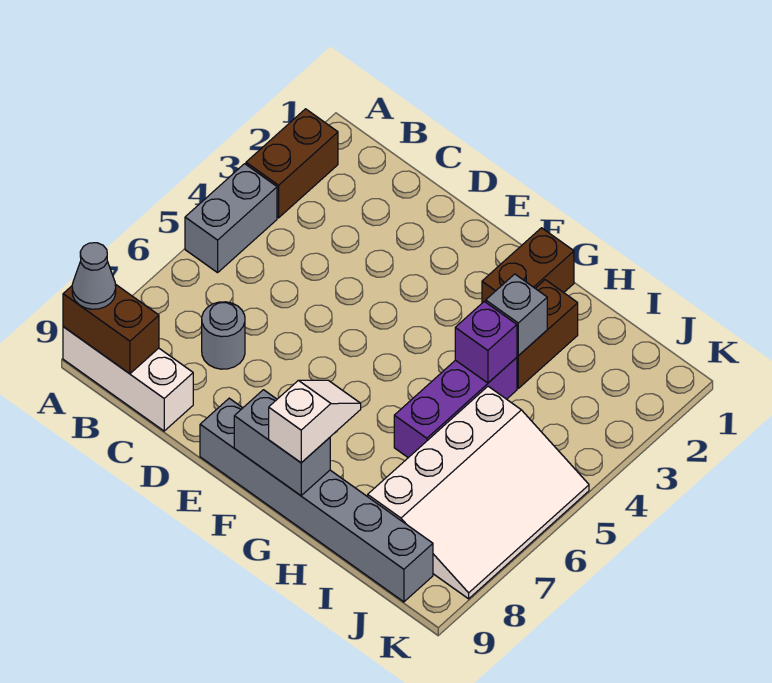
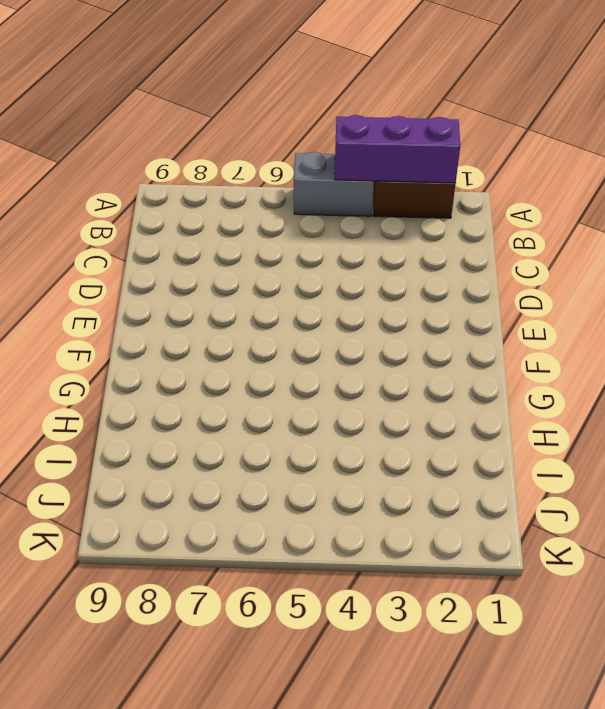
purple brick A2:A4 level 2 -> purple brick H4:H6 level 1
none -> white brick A9:C9 level 1
none -> grey round brick C7 level 1
none -> grey brick E9:J9 level 1

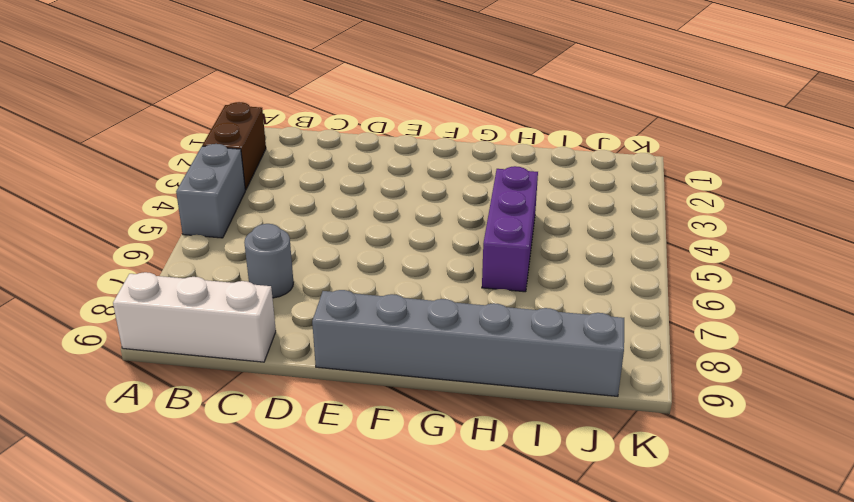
none -> brown brick G1:G2 level 1
none -> brown brick H2:H3 level 1
none -> white slope I5:K8 level 1 top I

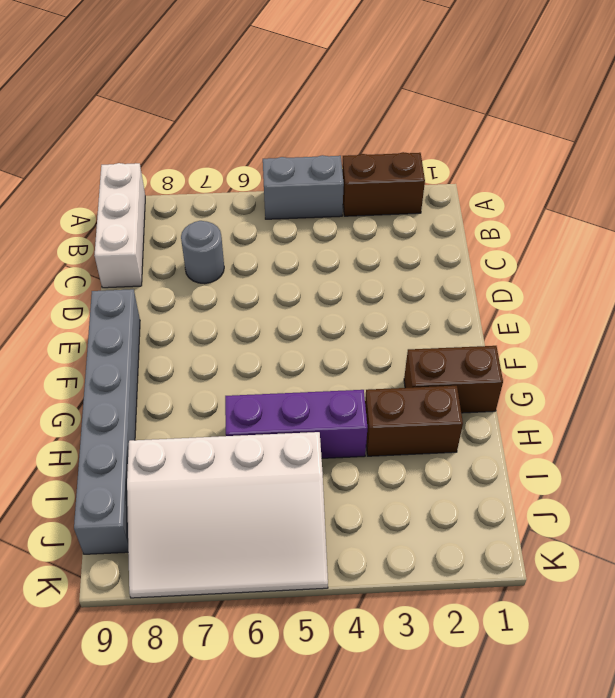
none -> brown brick A9:B9 level 2
none -> grey brick F9:G9 level 2
none -> grey brick H3 level 2

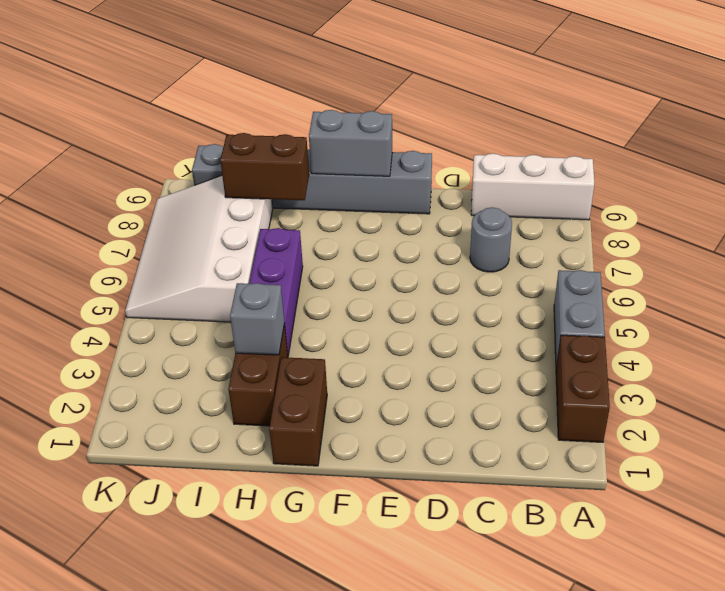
brown brick H8:I8 level 2 -> brown brick A9:B9 level 2
none -> purple brick H4 level 2
none -> grey cone A9 level 3
none -> white slope G8:G9 level 3 top 9

